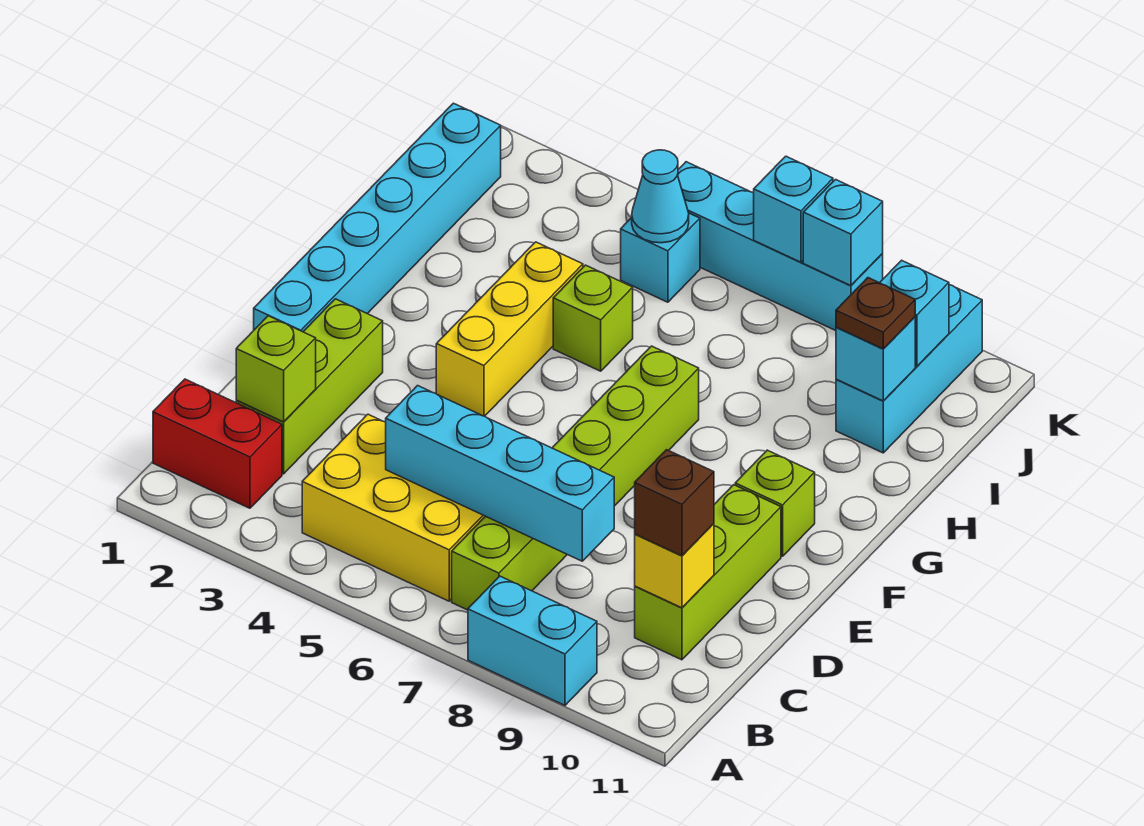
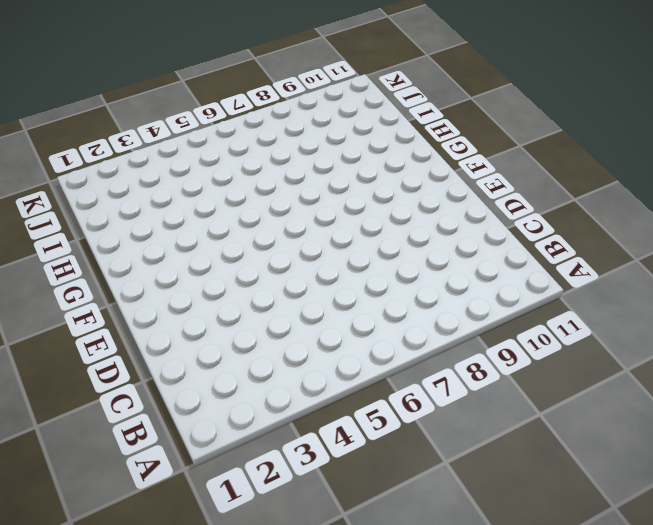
none -> cyan brick A8:A9 level 1
none -> red brick B1:B2 level 1
none -> yellow brick B4:C6 level 1

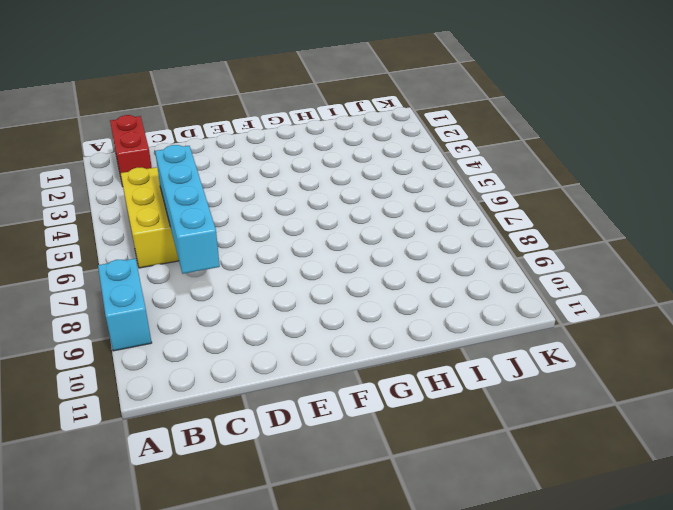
none -> lime brick B7:G7 level 1
none -> lime brick C2:E2 level 1
none -> lime brick C10:E10 level 1

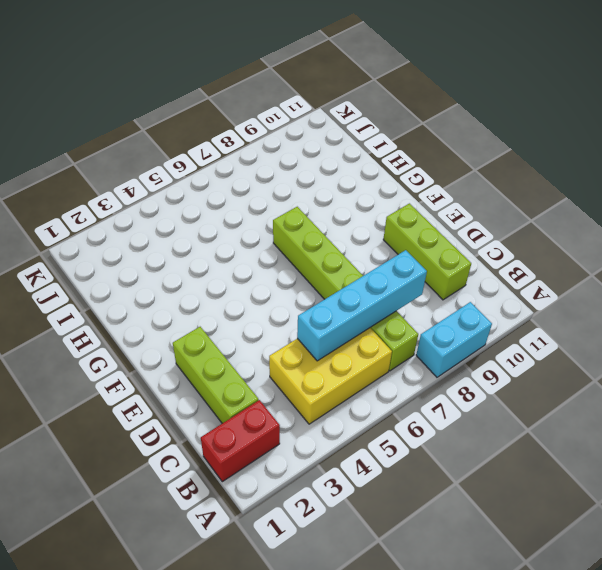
none -> cyan brick E1:J1 level 1
none -> yellow brick F4:H4 level 1
none -> lime brick F10 level 1

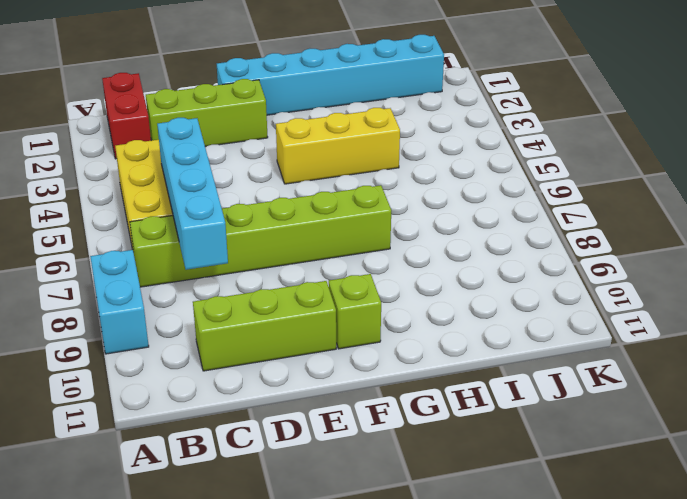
none -> lime brick H5 level 1
none -> cyan brick I10:K10 level 1
none -> cyan brick J5 level 1

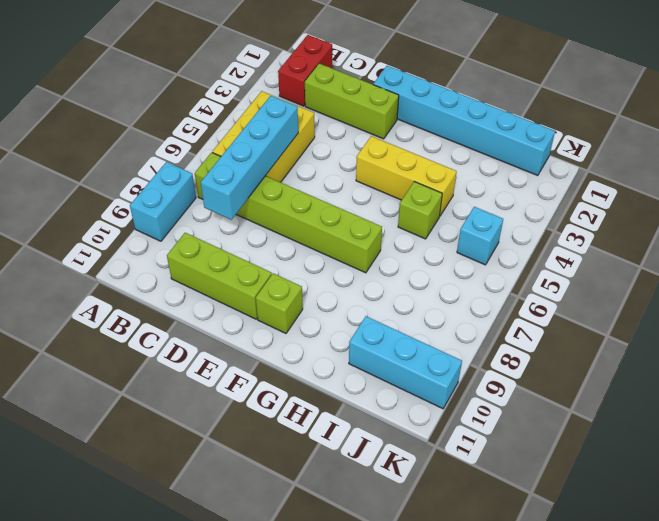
none -> cyan brick K5:K8 level 1
none -> lime brick C2 level 2
none -> yellow brick C10 level 2

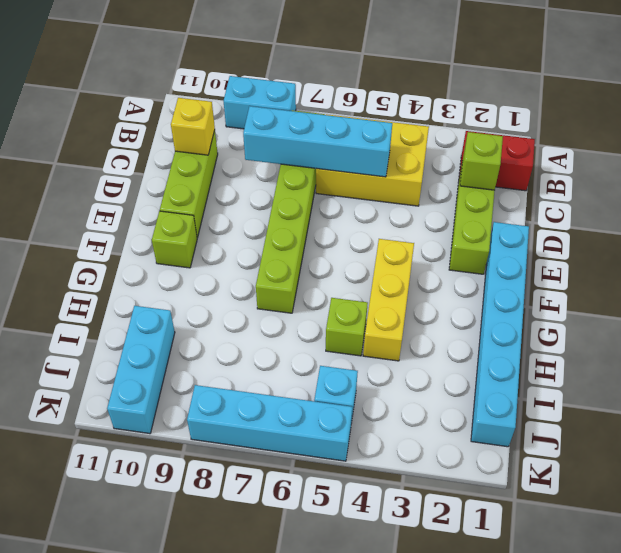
none -> cyan brick I10 level 2
none -> cyan cone J5 level 2
none -> cyan brick J10 level 2

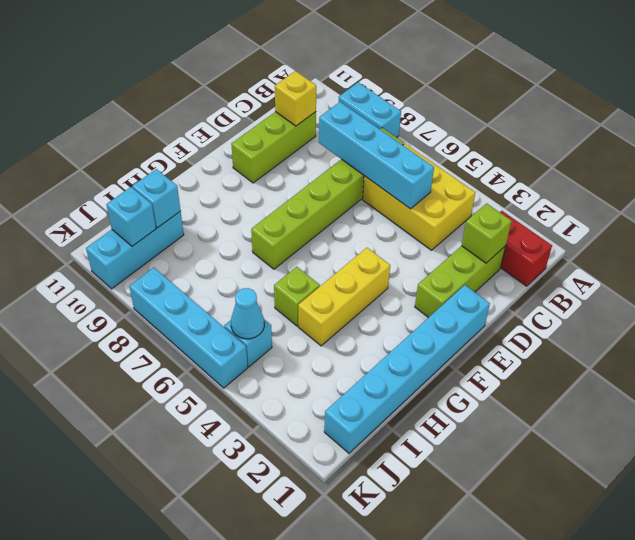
none -> lime brick F10 level 1
none -> cyan brick K7 level 2
none -> cyan brick K8 level 2

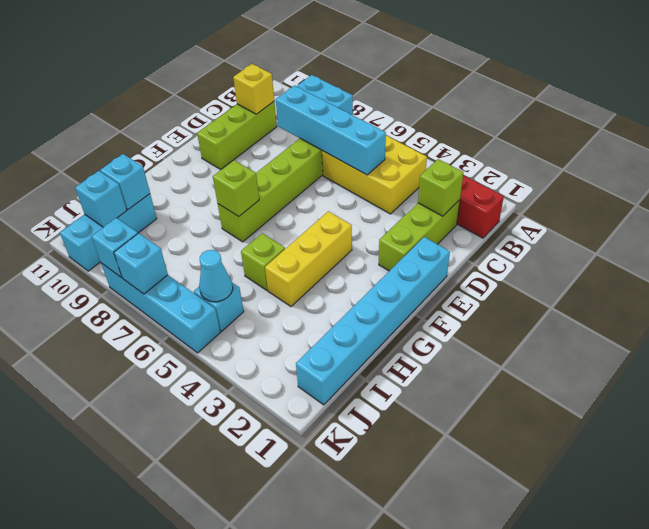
lime brick G7 level 2 -> lime brick F10 level 1
none -> brown brick C10 level 3
none -> brown plate I10 level 3

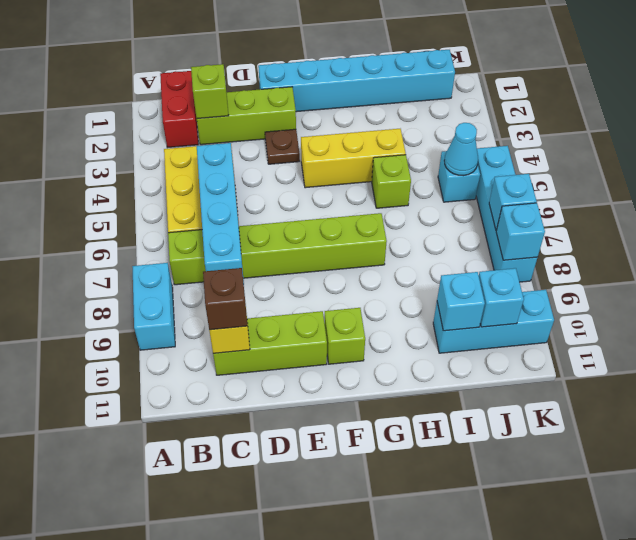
brown plate E3 level 1 -> brown plate I10 level 3

